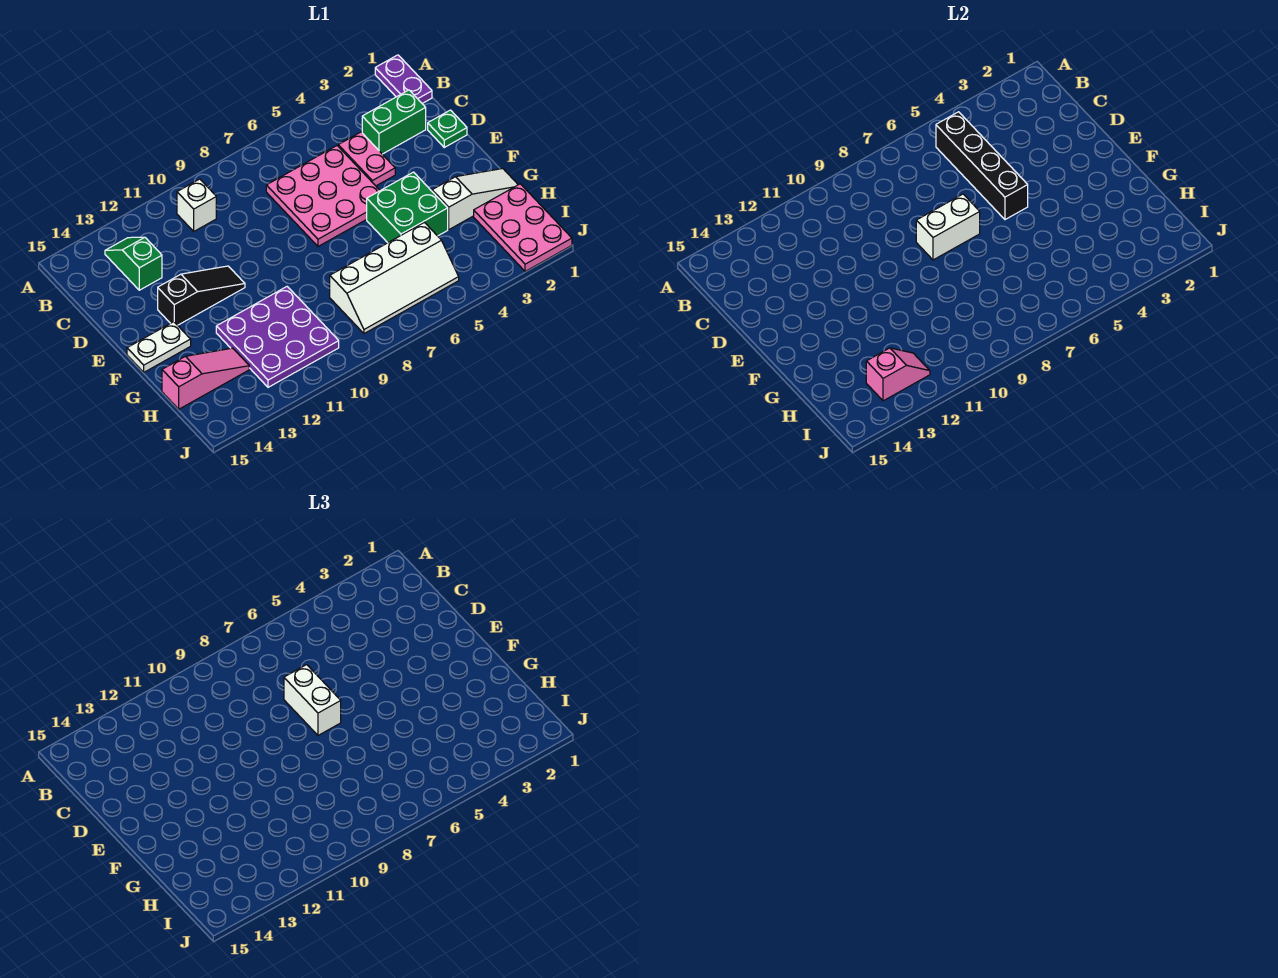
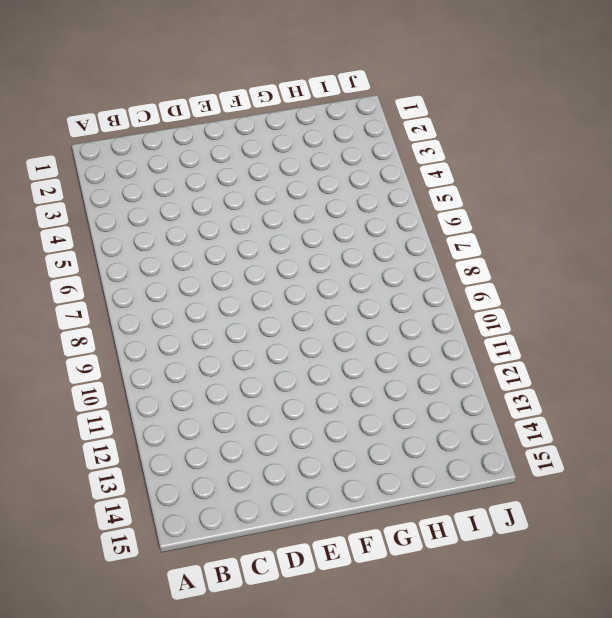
none -> purple plate A1:B1 level 1
none -> white brick B10 level 1
none -> green slope B13:C13 level 1 top C

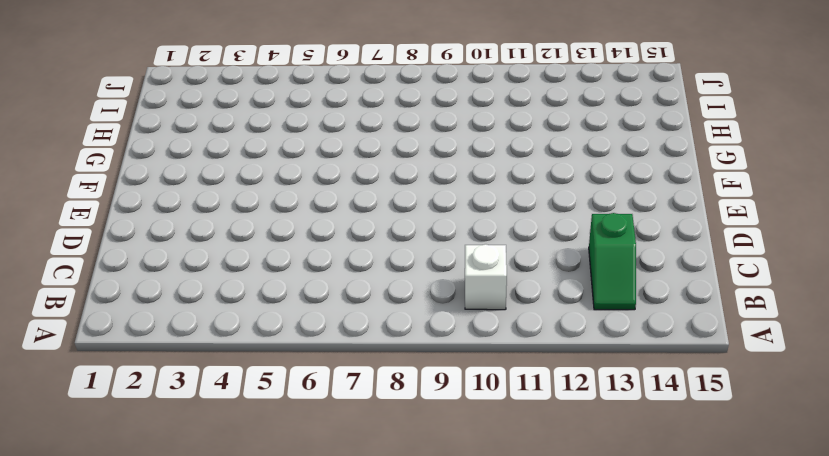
none -> purple plate A1:B1 level 1
none -> green brick C2:C3 level 1
none -> pink plate C4:D4 level 1

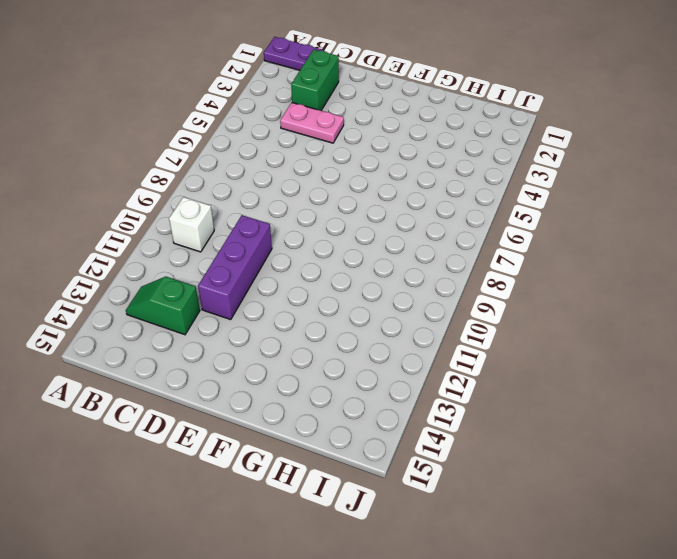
purple brick D10:D12 level 1 -> none
none -> pink plate C5:E7 level 1
none -> green plate D1 level 1
none -> black slope E11:E13 level 1 top 13

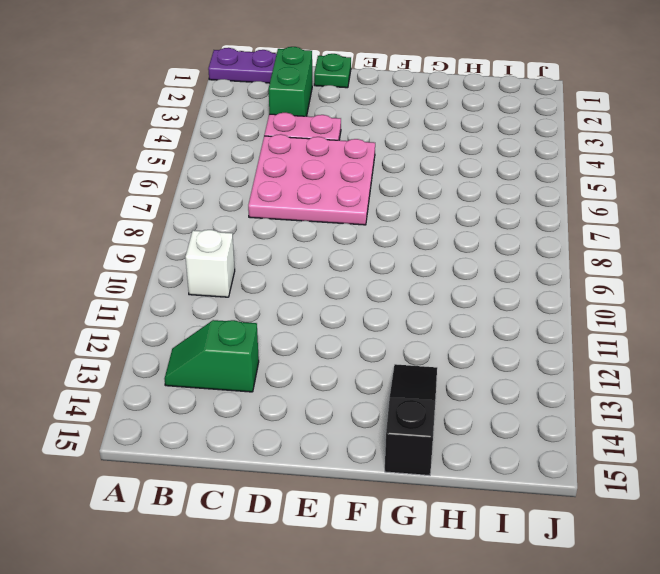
black slope G13:G15 level 1 top 15 -> black slope E11:E13 level 1 top 13
none -> green brick F4:G5 level 1
none -> white plate F14:F15 level 1
none -> white slope G1:G3 level 1 top 3

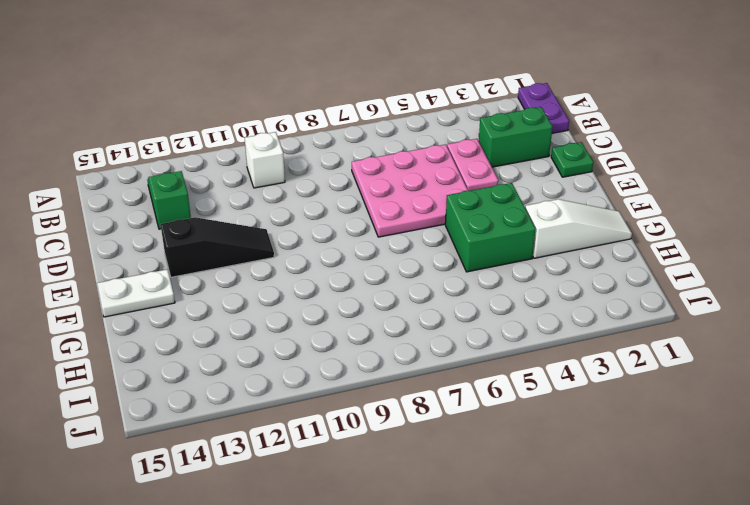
none -> purple plate G10:I12 level 1
none -> pink plate H1:J2 level 1
none -> white slope H5:I8 level 1 top H

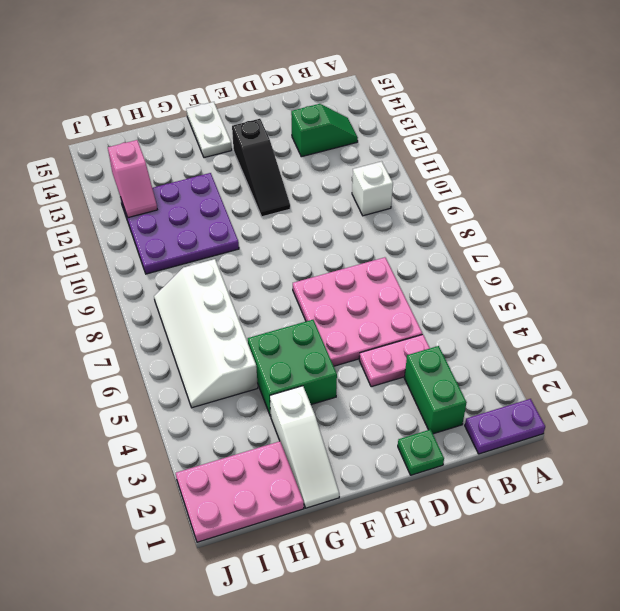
none -> pink slope H13:H15 level 1 top 15
none -> black brick B5:E5 level 2
none -> white brick E7:E8 level 2

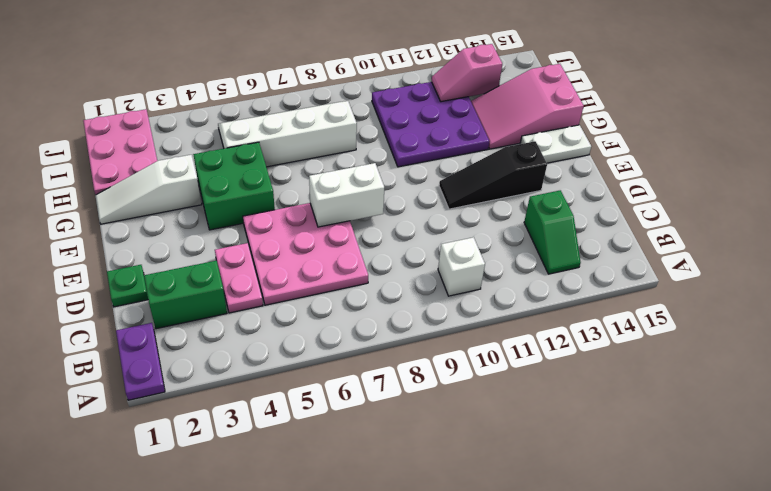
pink slope G13:H15 level 1 top 15 -> pink slope H13:H15 level 1 top 15
none -> black brick B5:E5 level 2
none -> white brick D7:E7 level 3

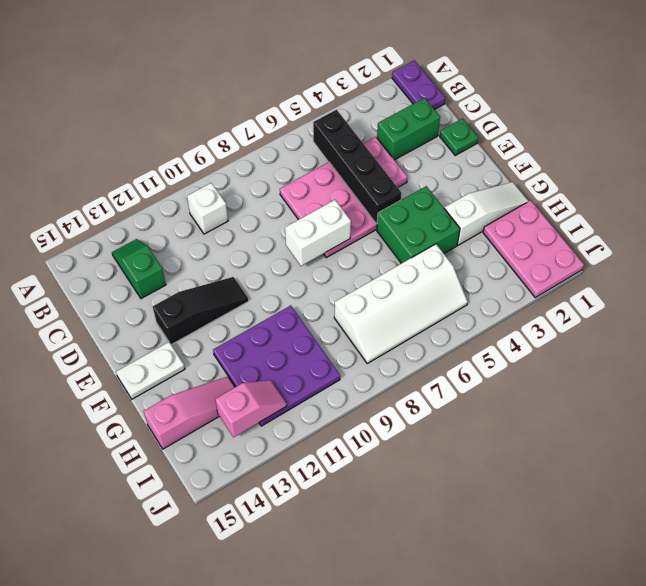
none -> white brick D7:E7 level 3

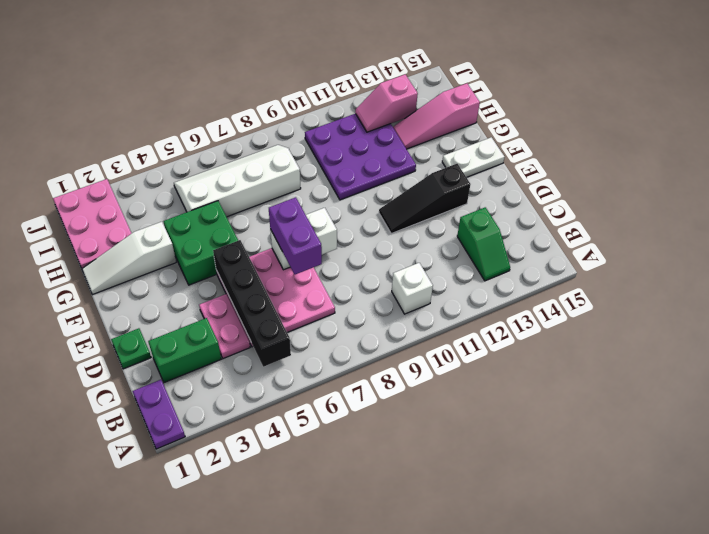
purple brick D7:E7 level 3 -> white brick D7:E7 level 3

